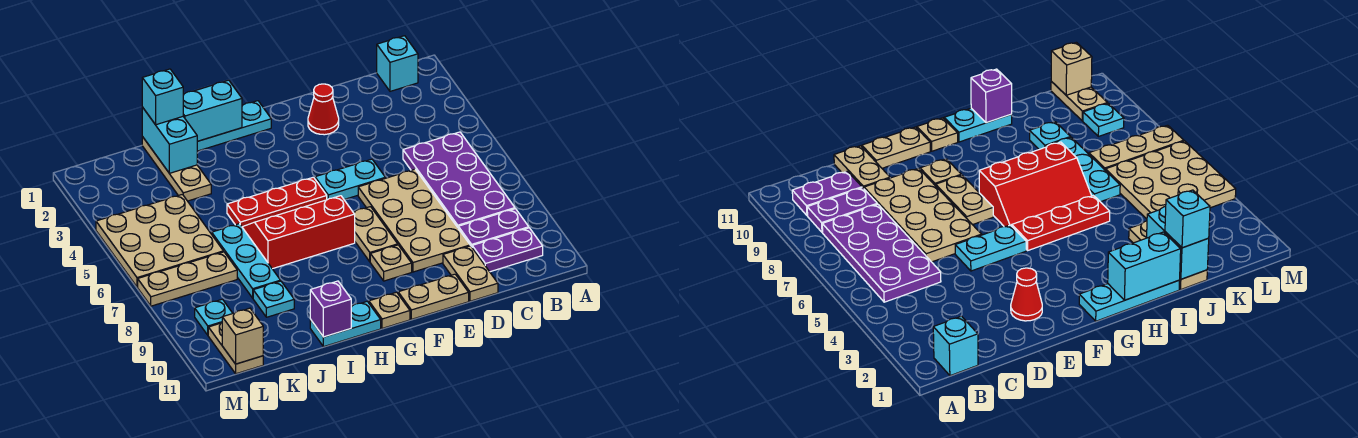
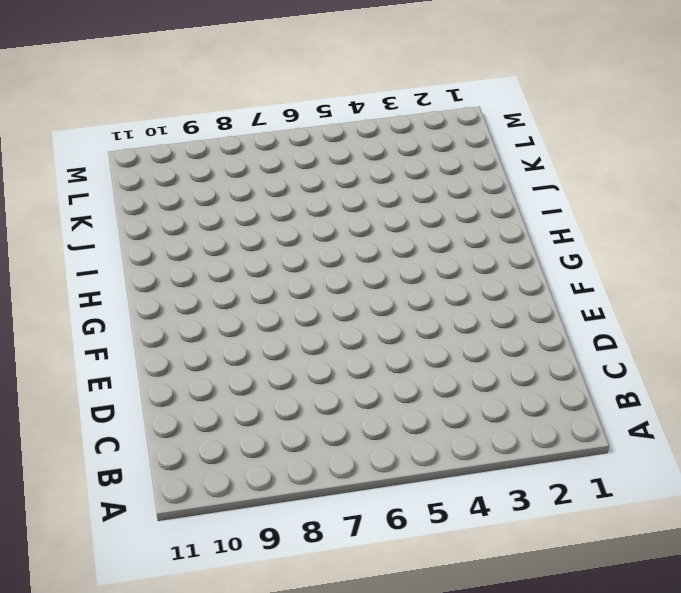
none -> cyan brick B1 level 1
none -> purple plate B5:C8 level 1
none -> purple plate B9:C9 level 1

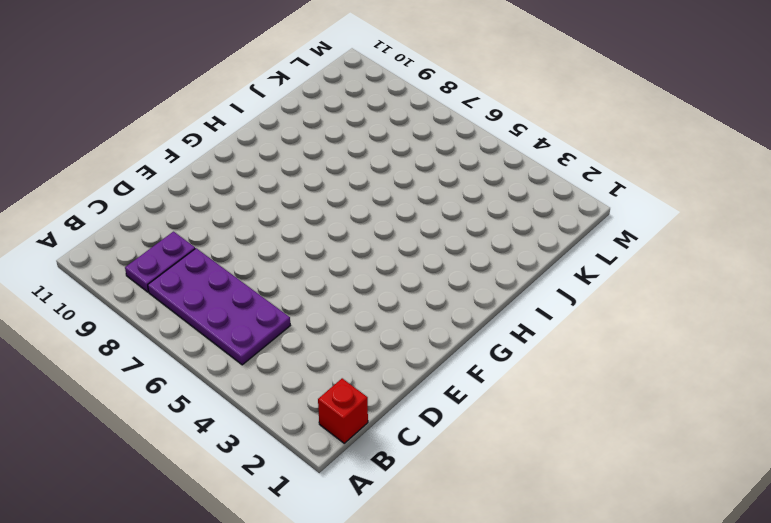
red brick B1 level 1 -> cyan brick B1 level 1
none -> purple plate B10:C10 level 1
none -> tan plate D6:E9 level 1
none -> tan plate D10:D11 level 1

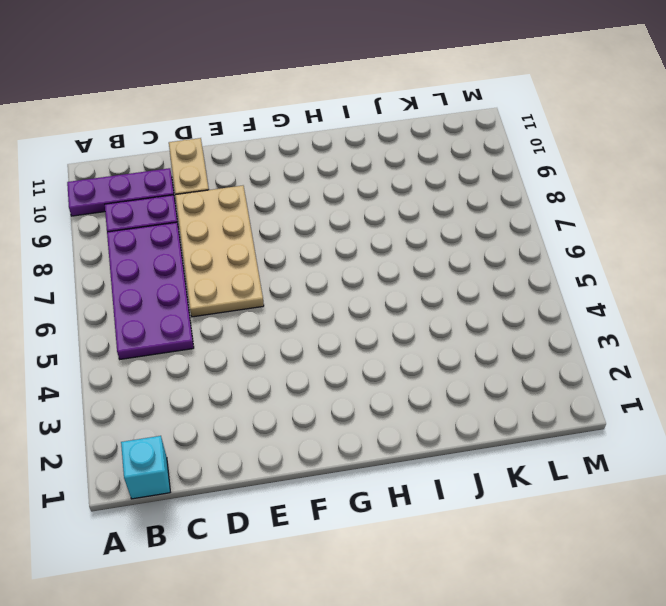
purple plate A10:C10 level 1 -> purple plate B10:C10 level 1
none -> red cone E2 level 1
none -> cyan plate E5:F5 level 1
none -> tan plate E11:F11 level 1

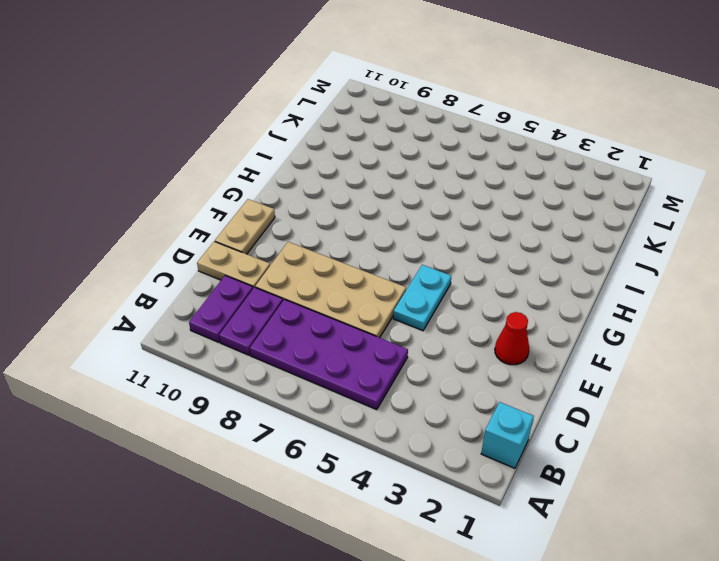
none -> tan plate F7:F8 level 1
none -> tan plate F9 level 1
none -> cyan plate G1:I1 level 1

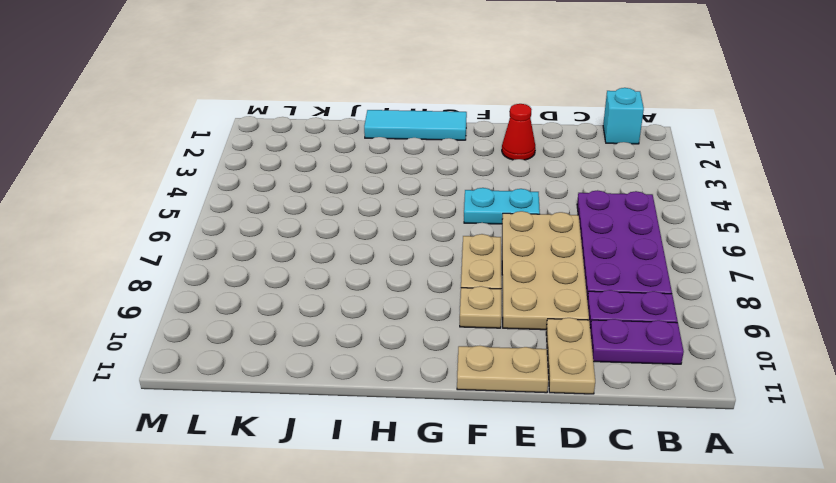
cyan tile G1:I1 level 1 -> cyan plate G1:I1 level 1
none -> red plate G5:I5 level 1
none -> red slope G6:I7 level 1 top 7
none -> tan plate G11 level 1

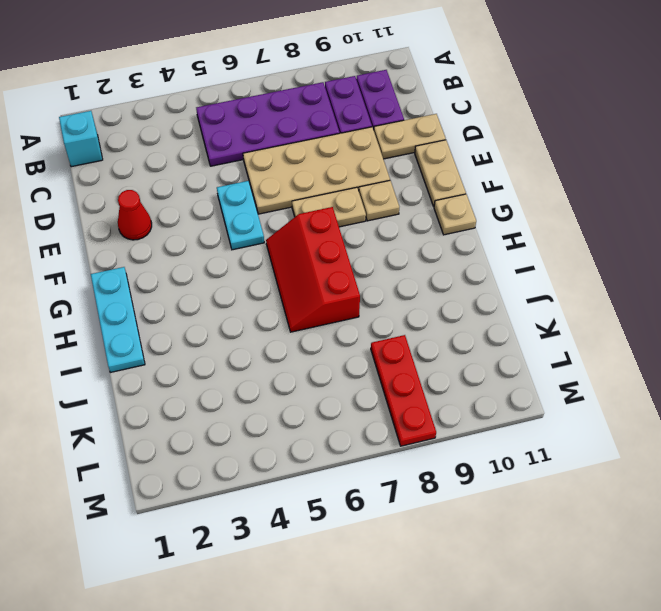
red plate K8:M8 level 1 -> red plate G5:I5 level 1
none -> cyan plate H11:I11 level 1
none -> tan plate J1:J3 level 1
none -> cyan plate J6:J8 level 1

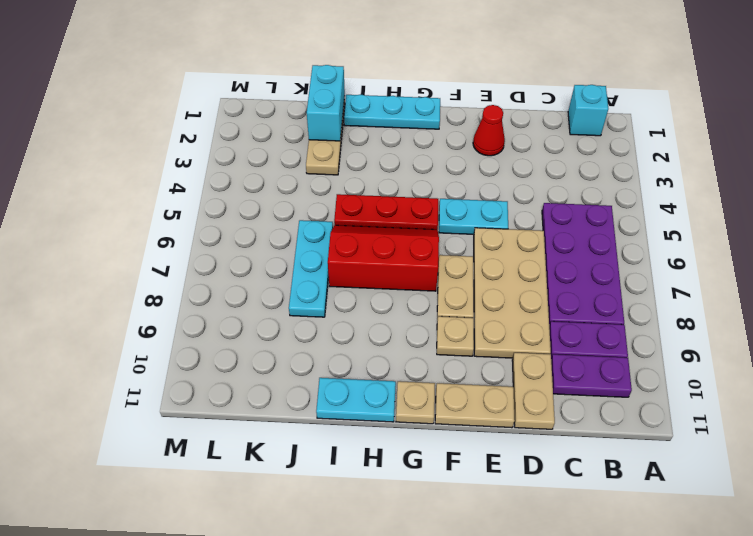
none -> cyan plate J9 level 1
none -> tan plate K4:M6 level 1
none -> tan plate K7:M7 level 1

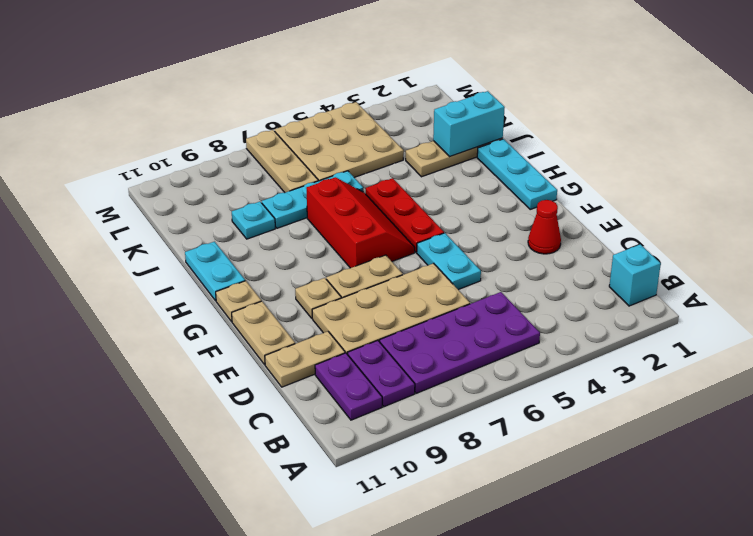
none -> cyan plate L9 level 1
none -> tan plate L10:L11 level 1
none -> cyan brick H1:I1 level 2

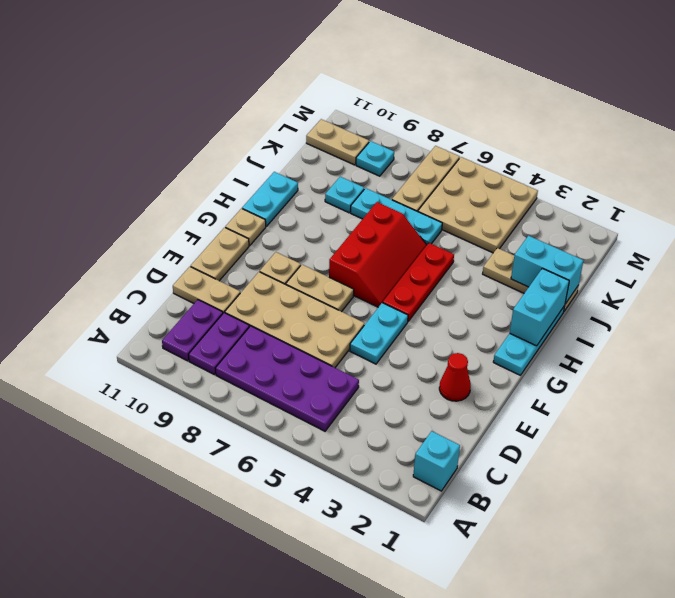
none -> purple brick I11 level 2
none -> tan brick L11 level 2
none -> cyan brick J1 level 3

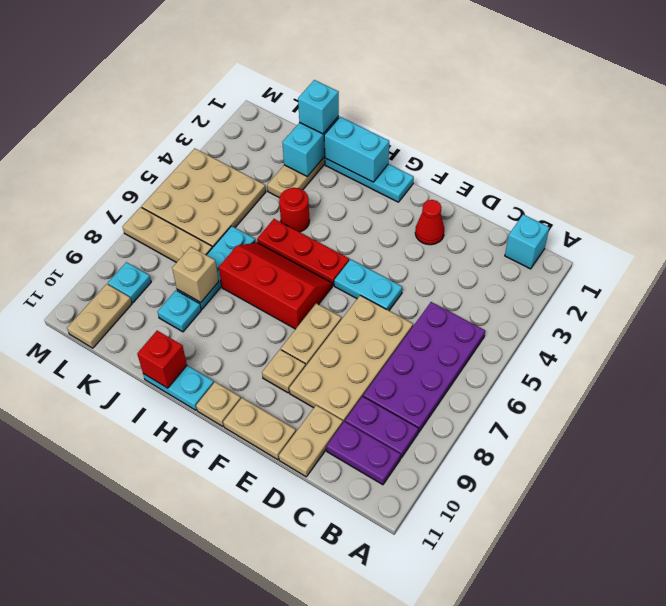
red round brick I4 level 1 -> none
red brick I11 level 2 -> purple brick I11 level 2
tan brick J8 level 2 -> tan brick L11 level 2

